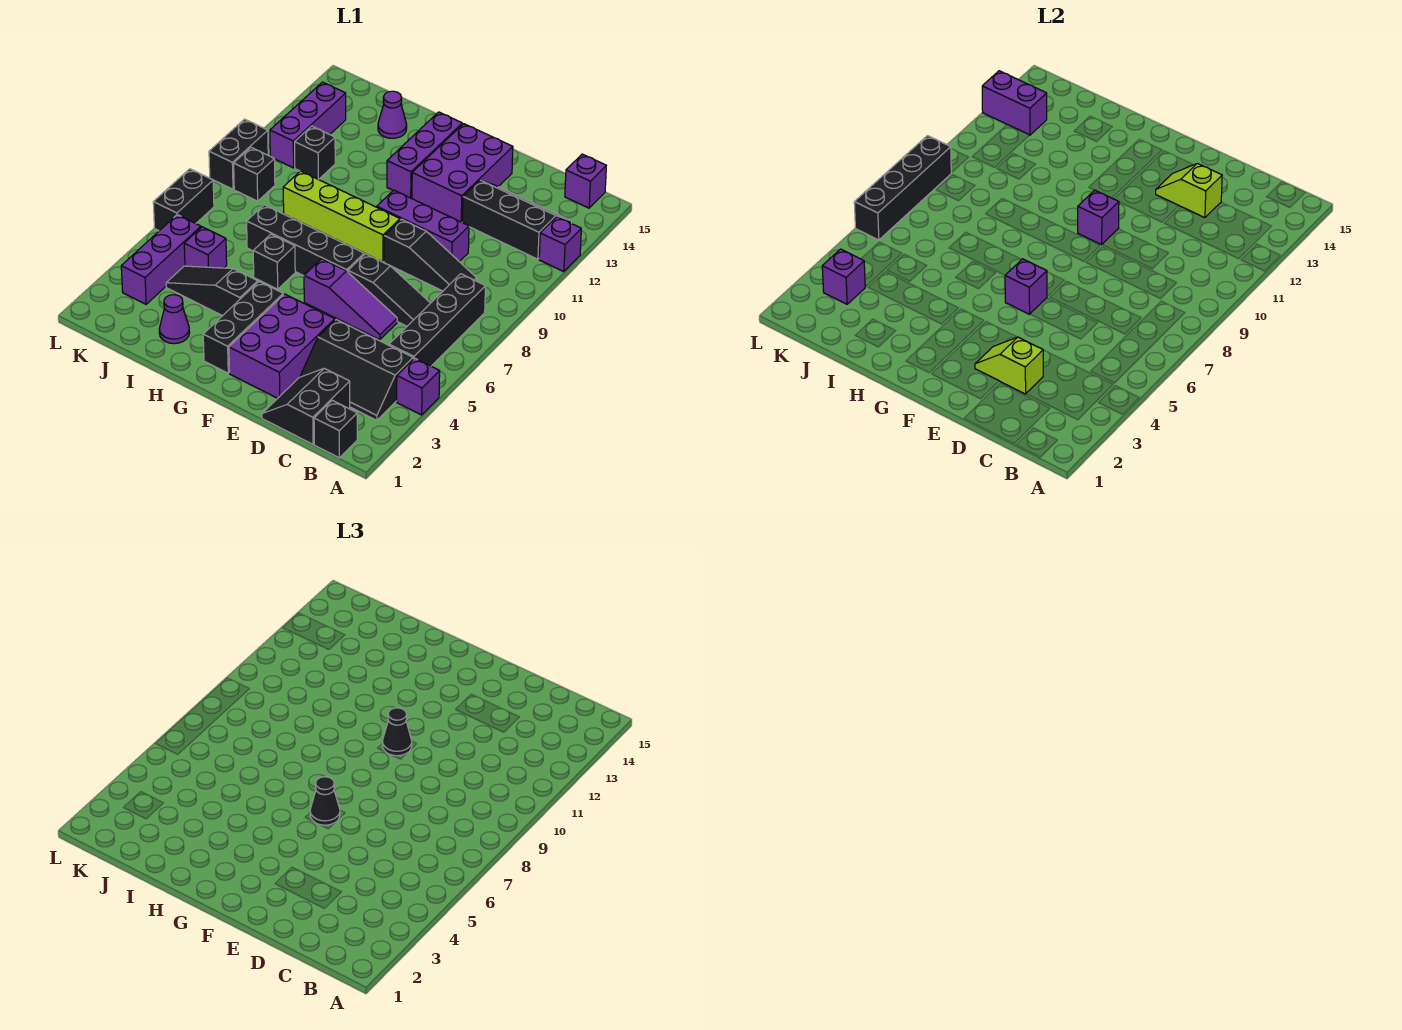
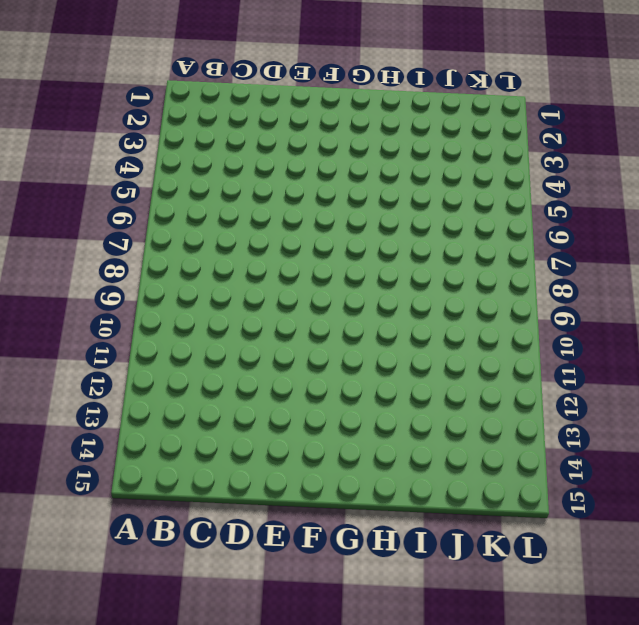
none -> purple brick A4 level 1
none -> purple brick A12 level 1
none -> black brick B1 level 1
none -> black slope B3:D4 level 1 top 4

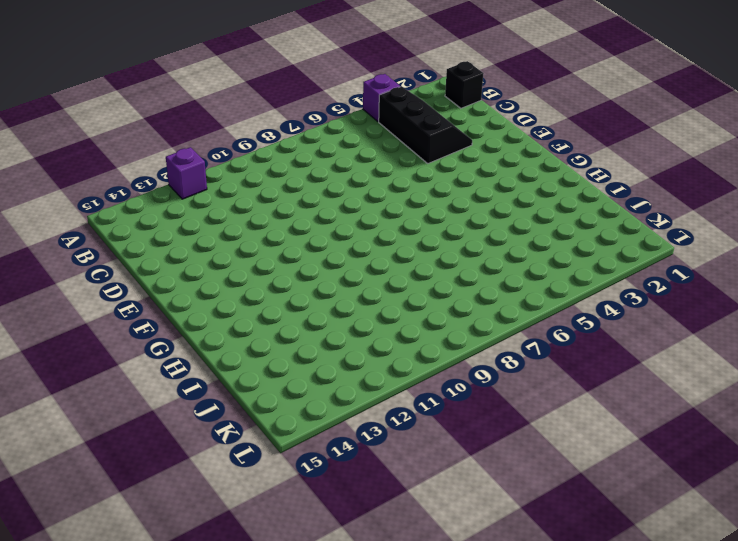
none -> black brick B5:B8 level 1
none -> black slope B12:D13 level 1 top 12
none -> purple brick B15 level 1
none -> black slope C1:D2 level 1 top C

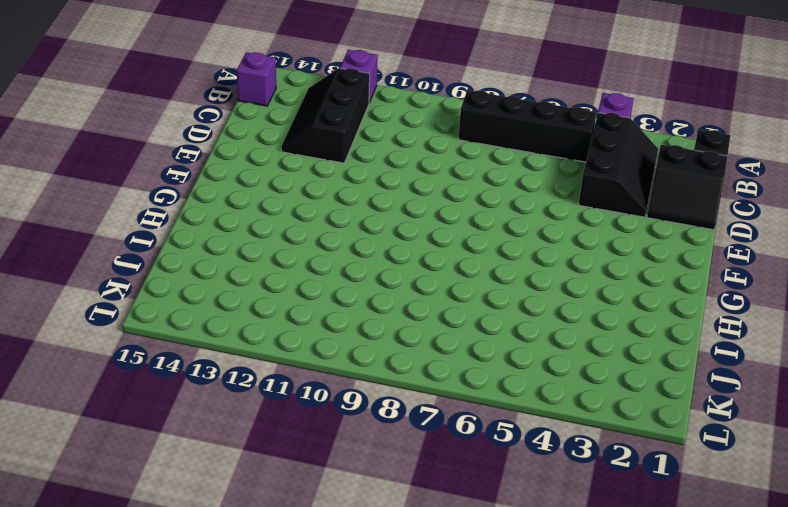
none -> black slope C7:E7 level 1 top E
none -> black slope C9:E9 level 1 top E
none -> purple slope D6:F6 level 1 top F
none -> purple brick D10:F10 level 1

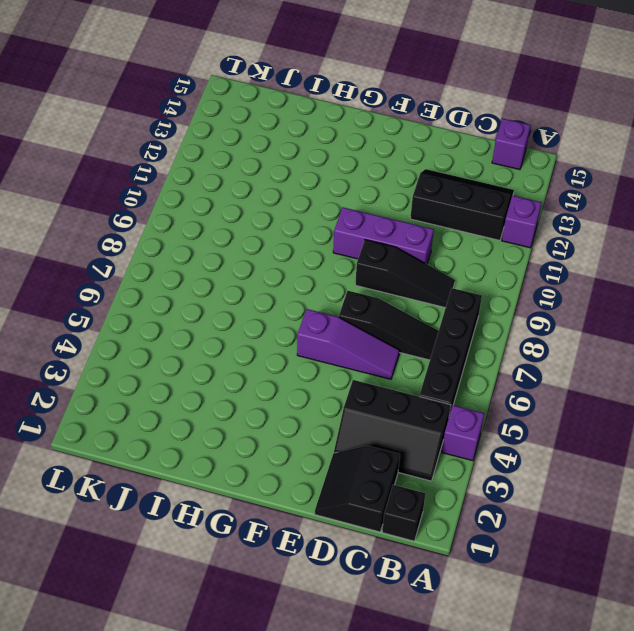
none -> purple brick E2:F4 level 1
none -> purple brick E12:F14 level 1
none -> black brick F7:I7 level 1
none -> lime brick F9:I9 level 1

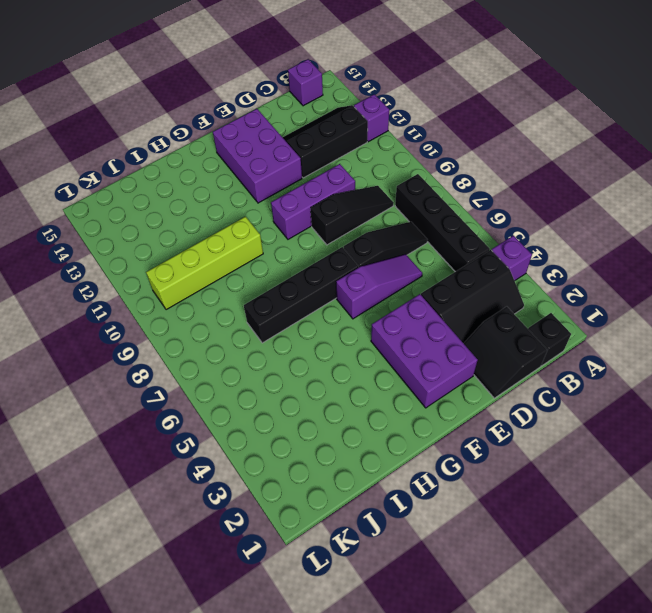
lime brick H10:K10 level 1 -> lime brick F9:I9 level 1
none -> black brick G2:G4 level 1
none -> purple brick G12:G14 level 1
none -> black slope H4:J4 level 1 top H
none -> black brick H6 level 1

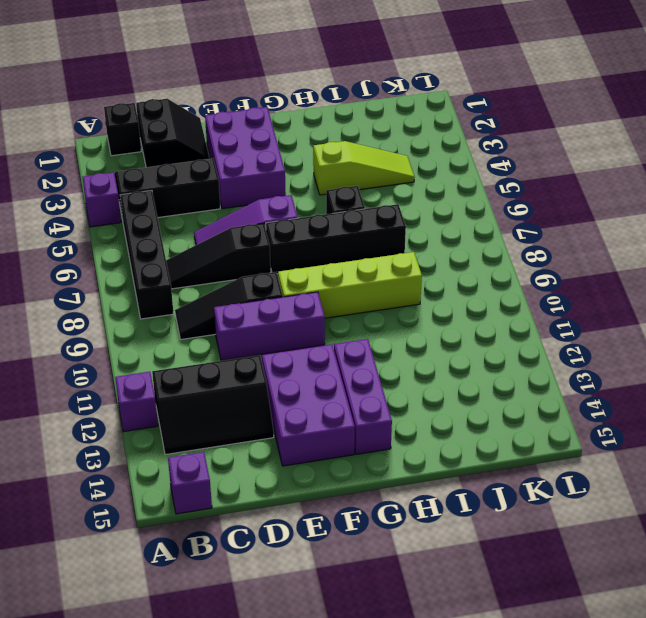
lime slope H4:J4 level 1 top H -> black slope H4:J4 level 1 top H
none -> black brick G2:G4 level 1
none -> purple cone I2 level 1
none -> purple cone I14 level 1
none -> purple brick J5 level 1

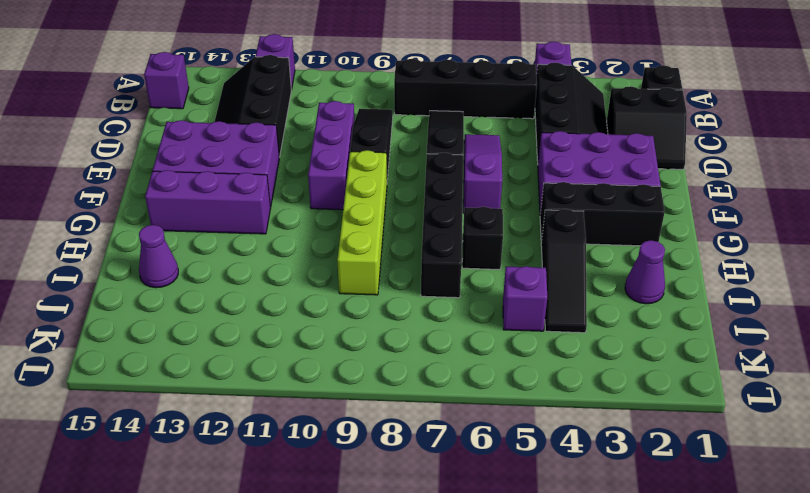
none -> black brick J11 level 1
none -> purple brick K3:K5 level 1
none -> black brick K9 level 1
none -> purple brick K11:K13 level 1

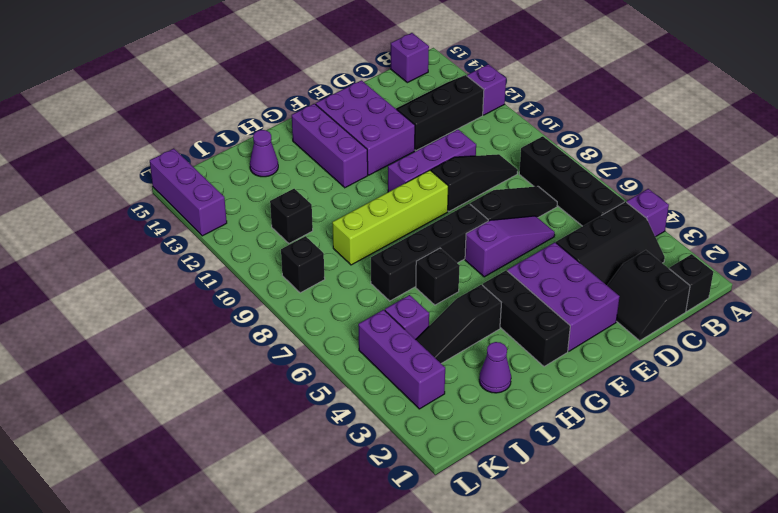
purple brick L13:L15 level 1 -> purple brick K11:K13 level 1
none -> black brick L6:L7 level 1
none -> black brick L9:L10 level 1
none -> lime slope D3:E3 level 2 top D
none -> lime slope D13:E13 level 2 top D

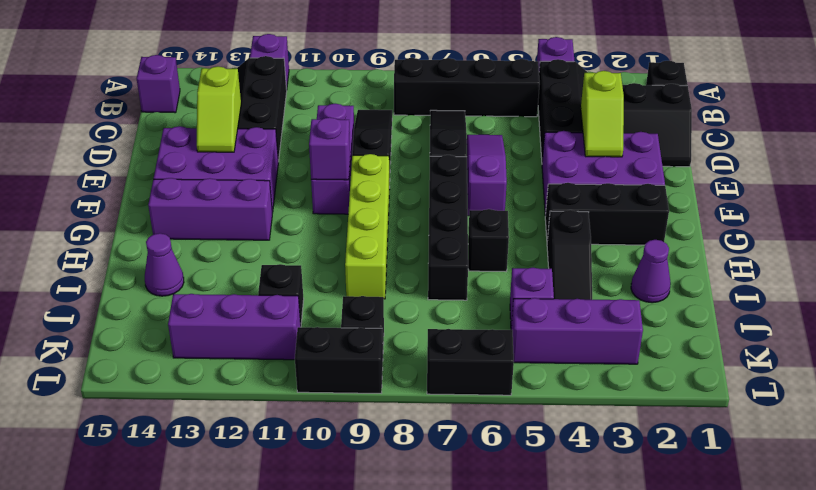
none -> purple brick F6 level 2
none -> purple brick K3 level 2
none -> purple brick K13:L13 level 2
none -> black brick L6:L9 level 2

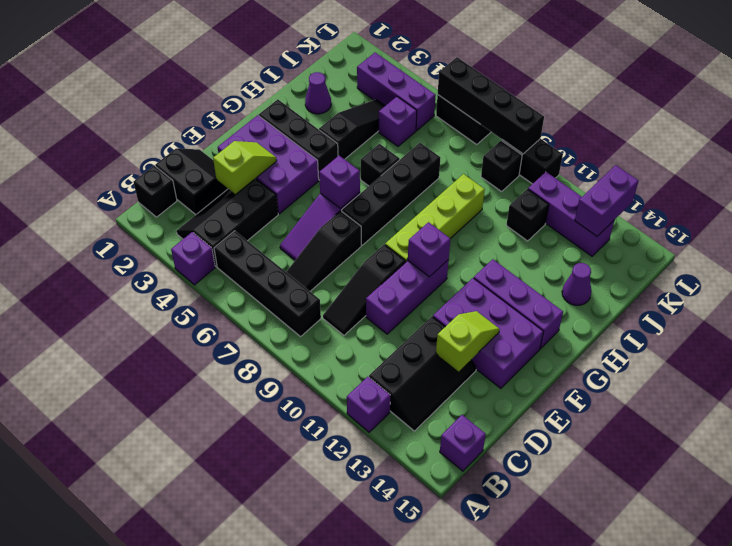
none -> purple brick K3 level 2
none -> black cone F6 level 3
none -> black cone F10 level 3

